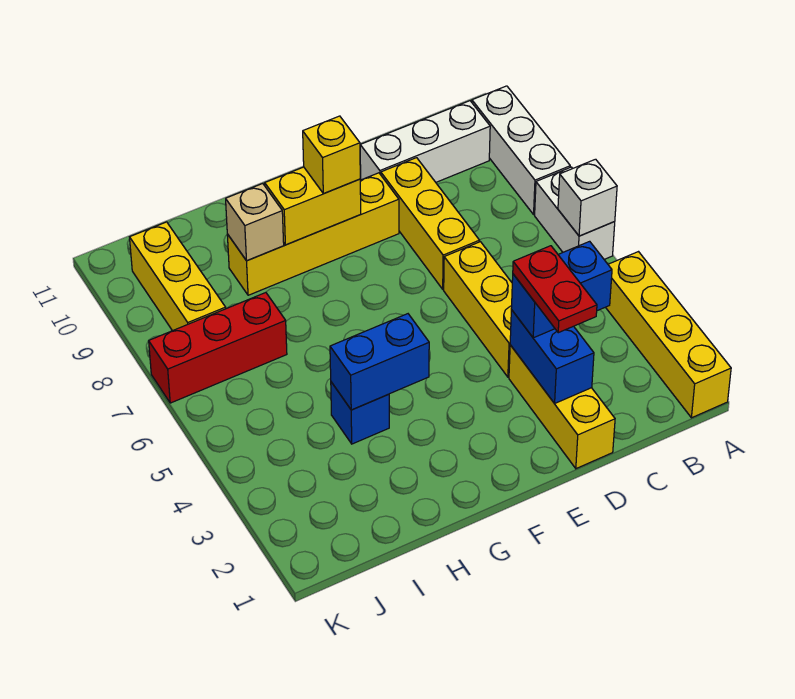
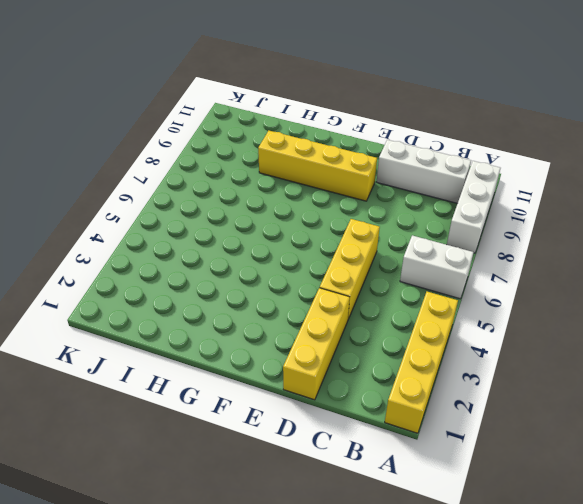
white brick A6:B6 level 1 -> white brick A6:A7 level 1
none -> yellow brick D7:D9 level 1
none -> blue brick H4 level 1
none -> red brick I7:K7 level 1

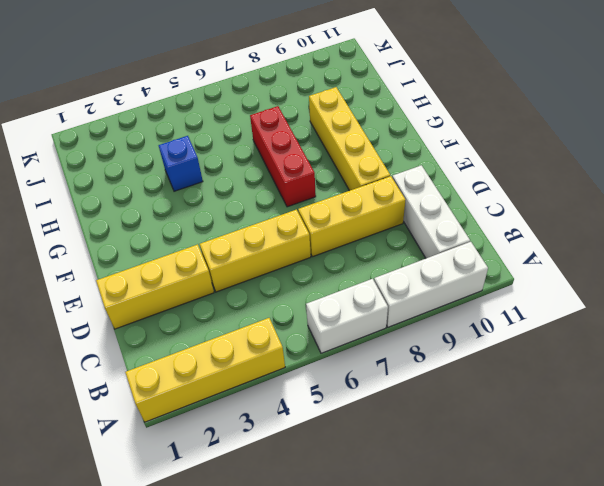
red brick F7:H7 level 1 -> red brick I7:K7 level 1
none -> yellow brick J8:J10 level 1
none -> white brick A6 level 2
none -> blue brick D2:D3 level 2

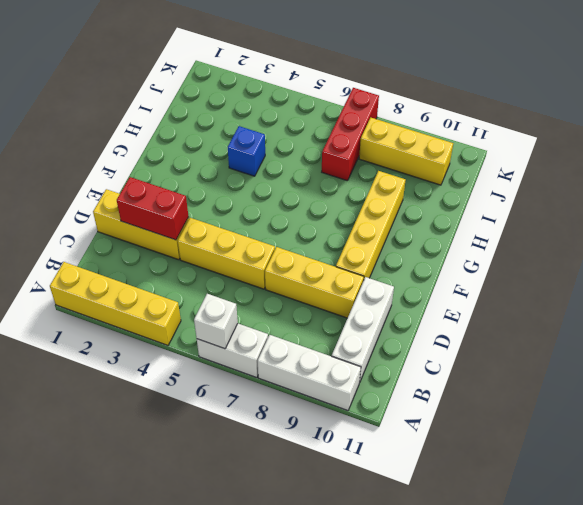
red brick D2:D3 level 2 -> blue brick D2:D3 level 2
none -> yellow brick F9:G9 level 2
none -> blue brick G4:H4 level 2
none -> tan brick H9 level 2

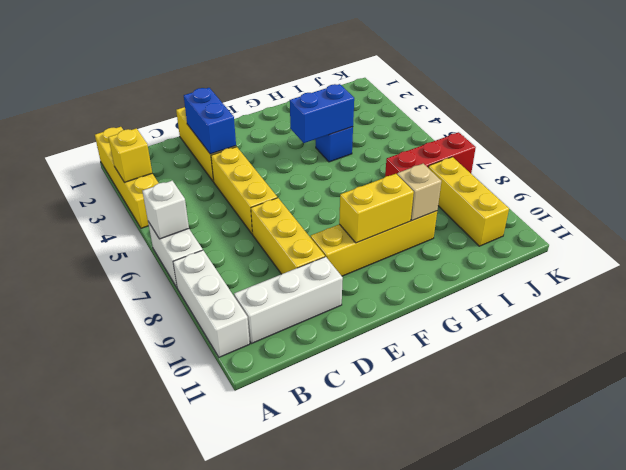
yellow brick A3 level 2 -> yellow brick F9 level 3
none -> blue brick C3:D3 level 3
none -> red plate D2:D3 level 4

